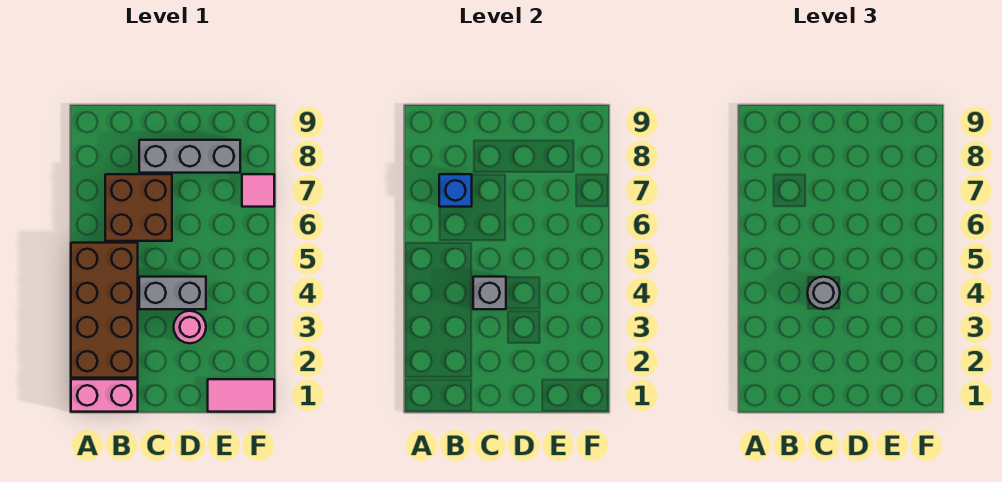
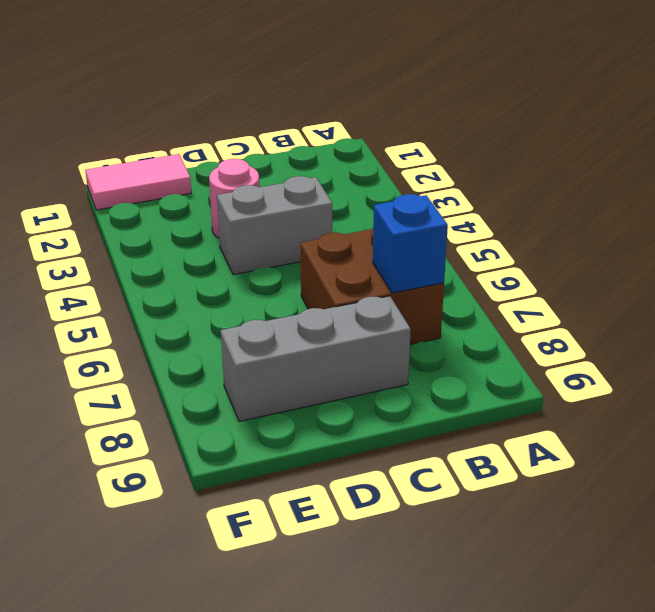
none -> pink brick A1:B1 level 1
none -> brown brick A2:B5 level 1

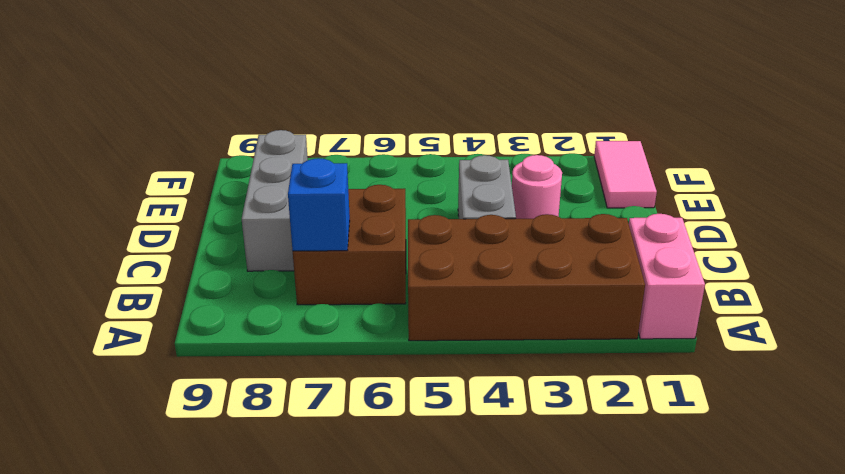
none -> pink tile F7 level 1
none -> grey brick C4 level 2

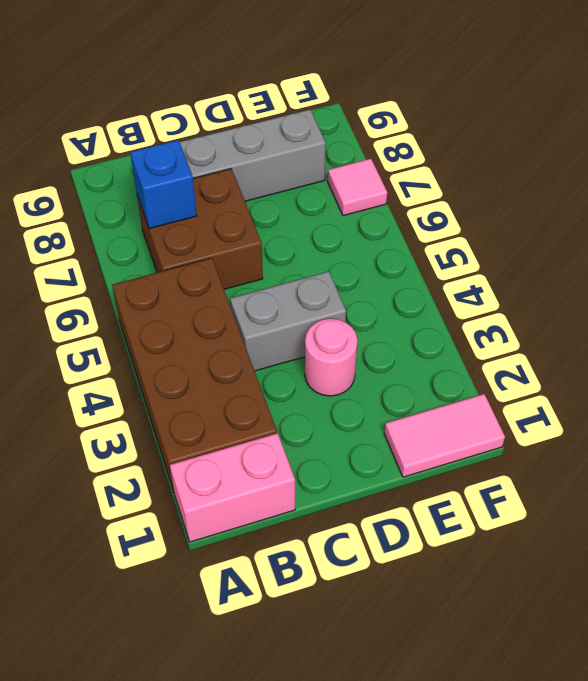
none -> grey brick C4 level 2
none -> grey round brick C4 level 3

